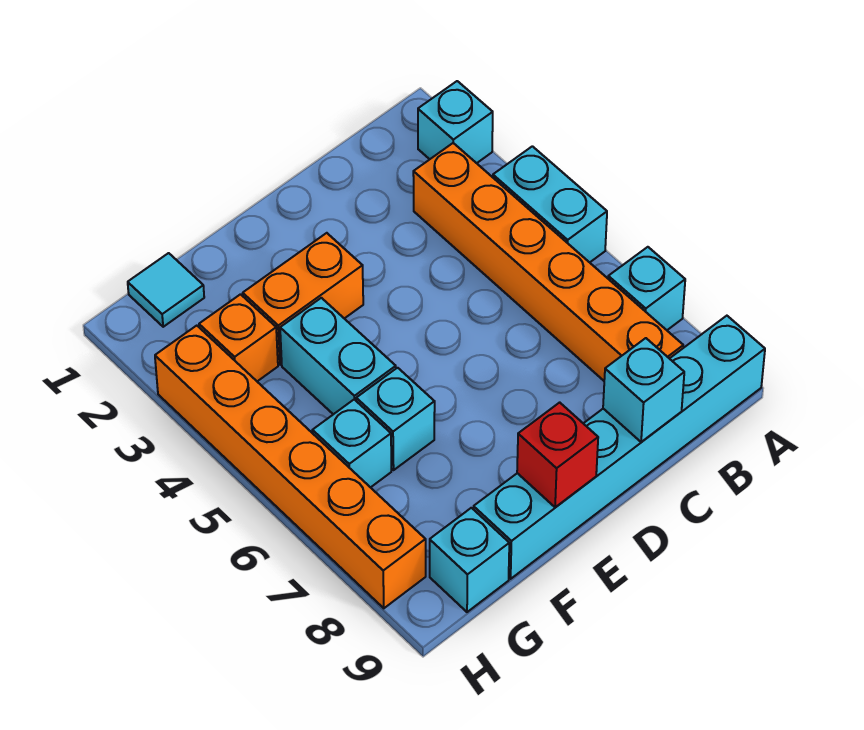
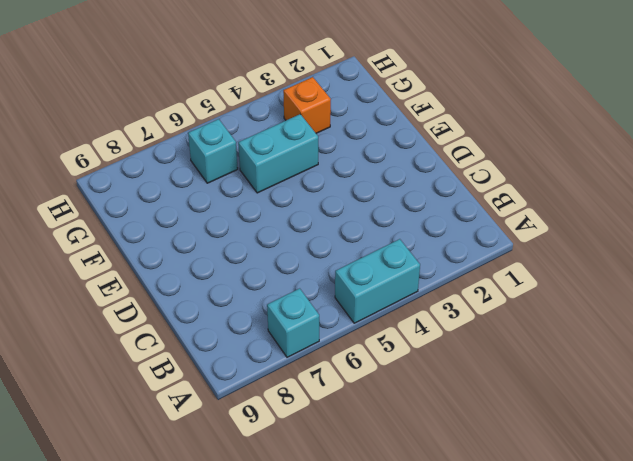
none -> cyan brick A2 level 1
none -> cyan brick A9:F9 level 1
none -> orange brick B3:B8 level 1

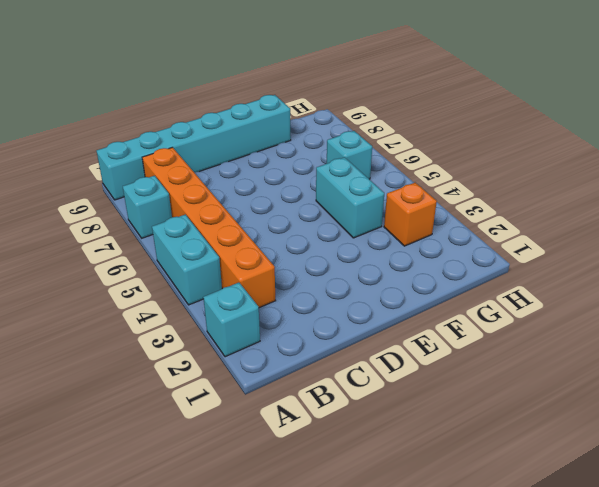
none -> orange brick E3:F3 level 1
none -> cyan brick F6 level 1
none -> cyan tile G1 level 1

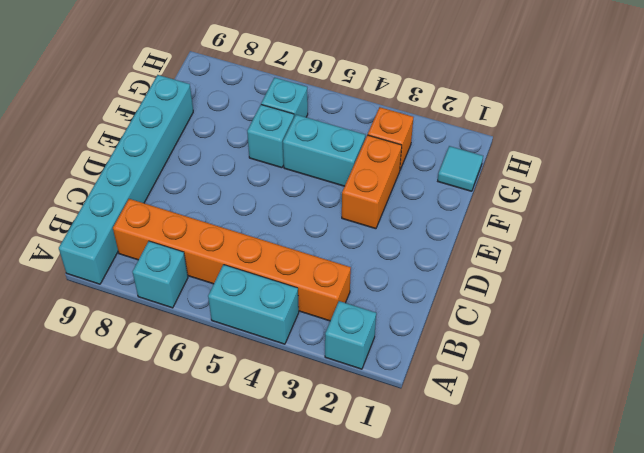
none -> cyan brick G9 level 1
none -> orange brick H3:H8 level 1
none -> cyan brick C9 level 2

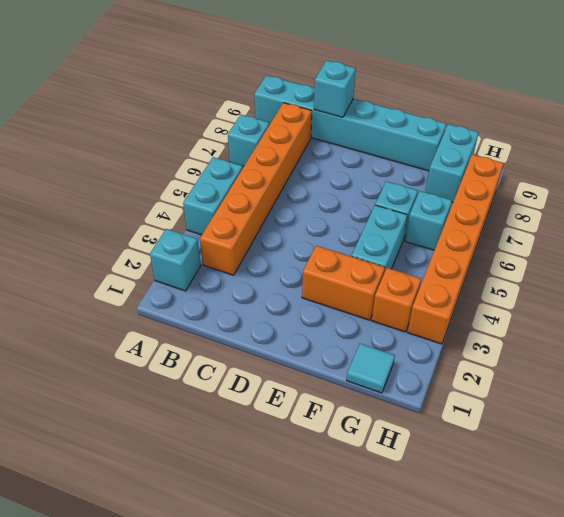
cyan brick G8:G9 level 1 -> cyan brick G9 level 1
none -> red brick E9 level 2

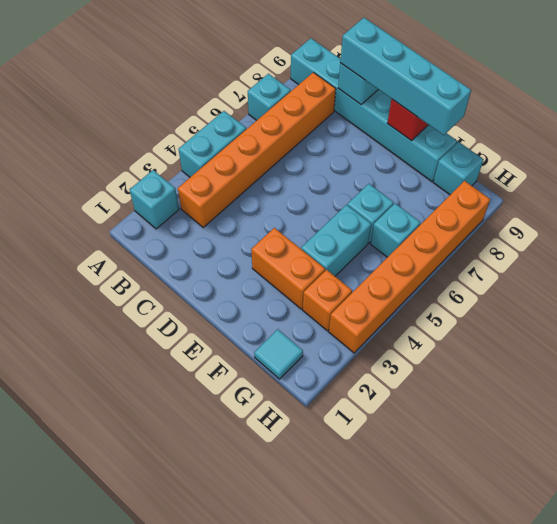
cyan brick C9:F9 level 3 -> none

